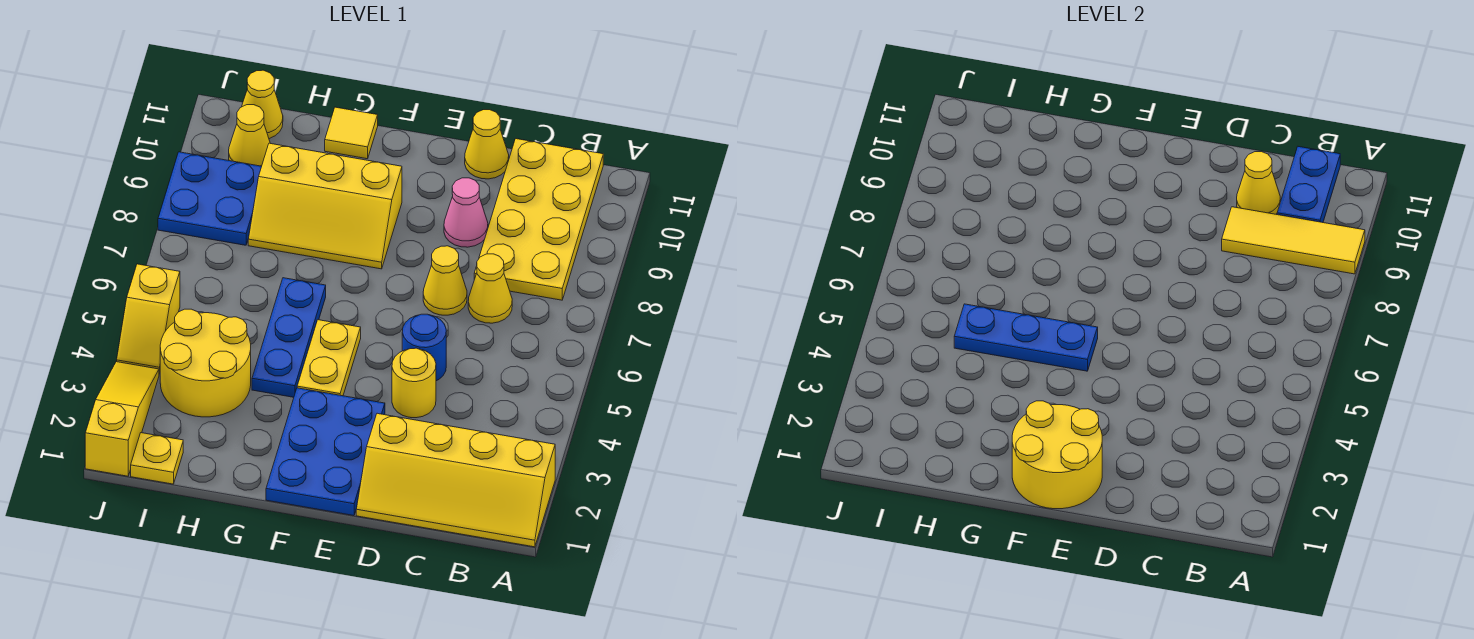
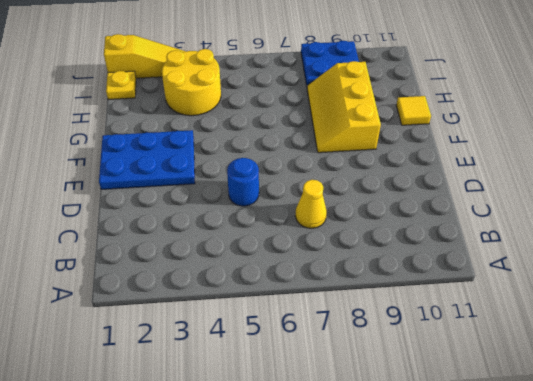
none -> yellow slope A1:D2 level 1 top 2
none -> yellow plate B8:C11 level 1
none -> yellow round brick D4 level 1

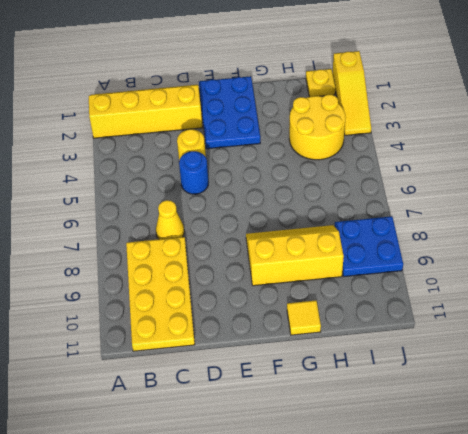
none -> yellow cone D7 level 1
none -> pink cone D9 level 1
none -> yellow cone D11 level 1

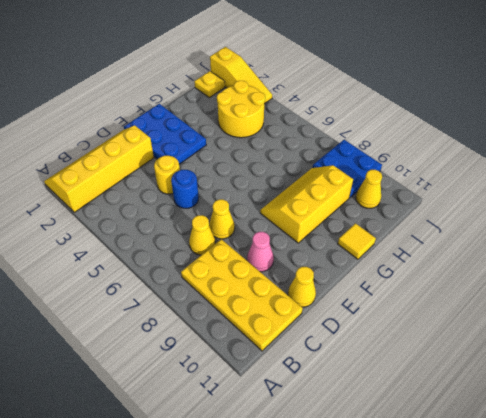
none -> yellow plate F4:F5 level 1
none -> blue plate G4:G6 level 1
none -> yellow cone I11 level 1

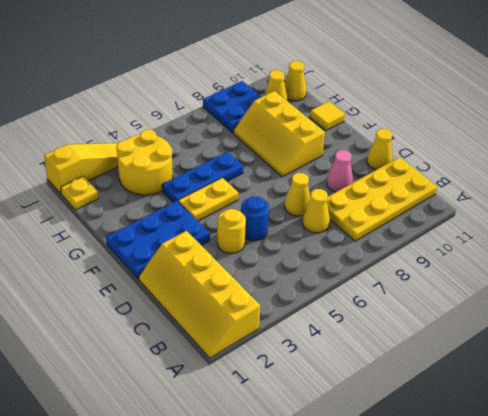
none -> yellow slope J4:J5 level 1 top 5
none -> yellow tile A9:C9 level 2
none -> blue plate B10:B11 level 2

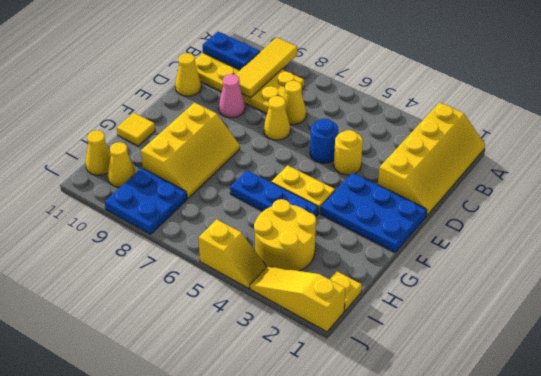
none -> yellow cone C10 level 2
none -> yellow round brick E1:F2 level 2
none -> blue plate F5:H5 level 2

